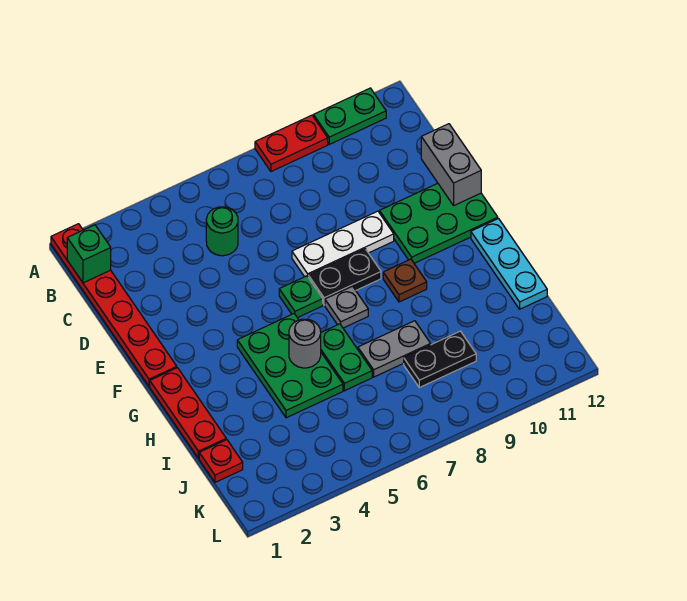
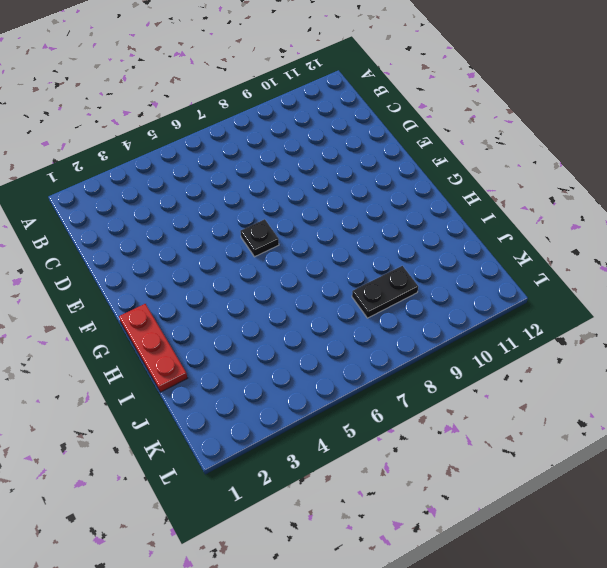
black plate F6 level 1 -> green plate F6 level 1
none -> red plate A1:F1 level 1
none -> red plate A8:A9 level 1
none -> green plate A10:A11 level 1

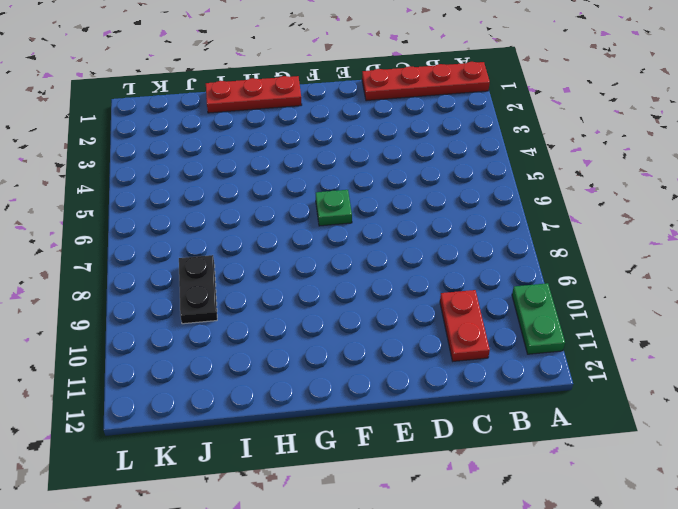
red plate A1:D1 level 1 -> red plate A1:F1 level 1
red plate C10:C11 level 1 -> red plate A8:A9 level 1
none -> green round brick C5 level 1
none -> white plate E7:E9 level 1
none -> green plate E10:F12 level 1

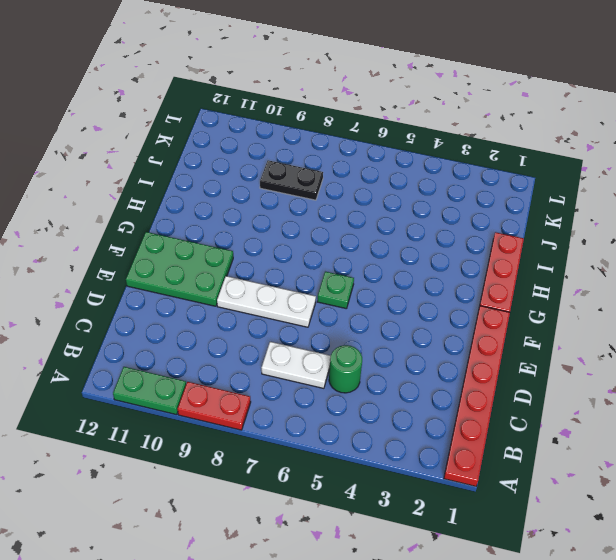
white plate C6:C7 level 1 -> none
none -> black plate F7:F8 level 1
none -> green plate G4:I5 level 1
none -> grey plate G7 level 1

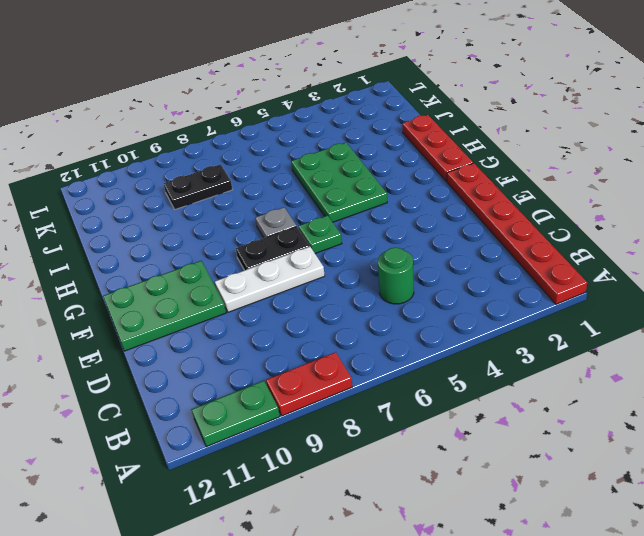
none -> brown plate G9 level 1
none -> cyan plate G12:I12 level 1
none -> green plate H6:I6 level 1

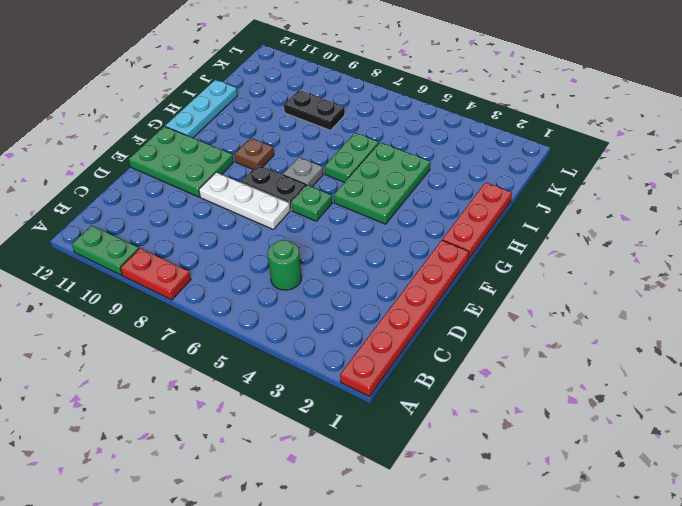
none -> grey plate I7:I8 level 1
none -> red plate J1 level 1
none -> green brick B1 level 2

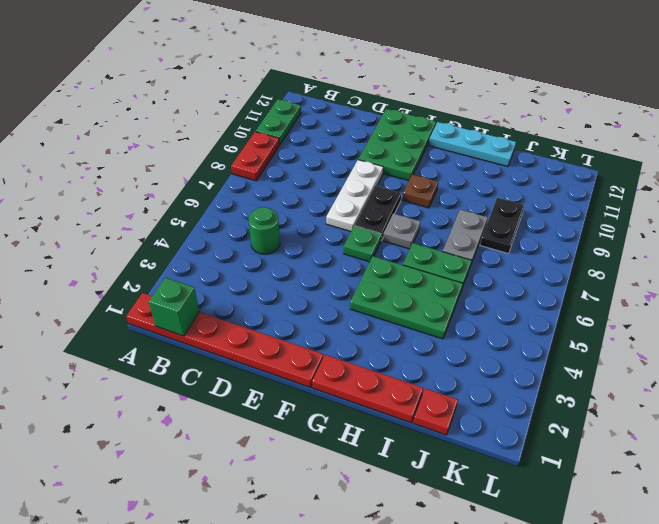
none -> grey brick D12:E12 level 2
none -> grey round brick H5 level 2

